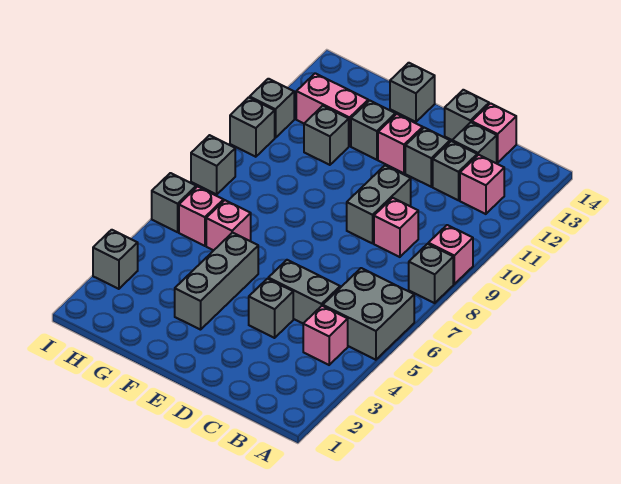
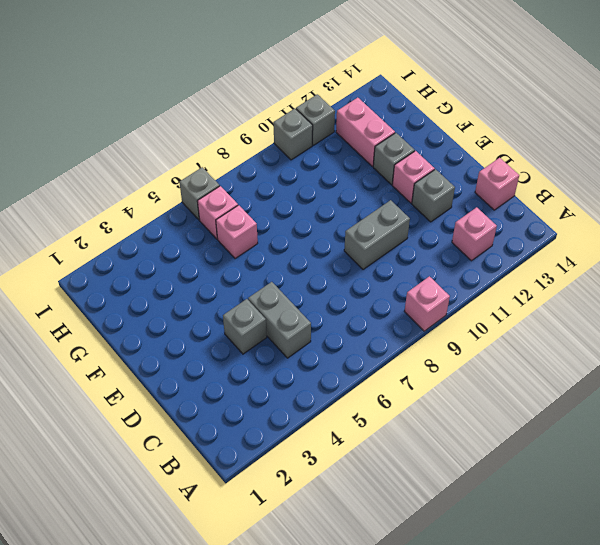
none -> grey brick A5:B6 level 1
none -> grey brick A8 level 1
none -> pink brick B4 level 1

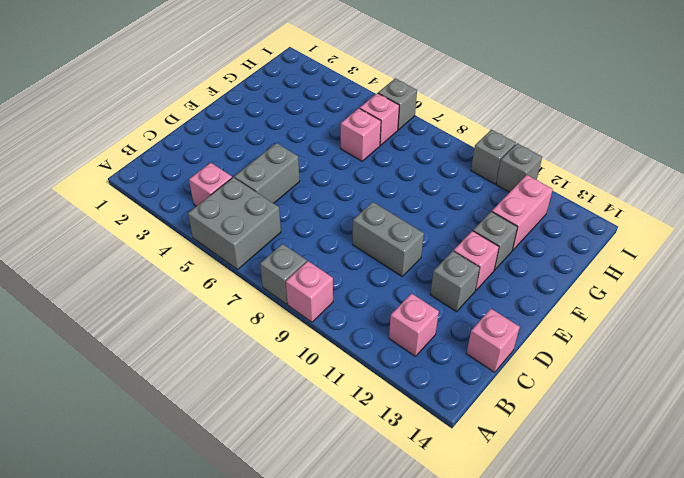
none -> pink brick C9 level 1
none -> grey brick C12 level 1
none -> grey brick C13 level 1

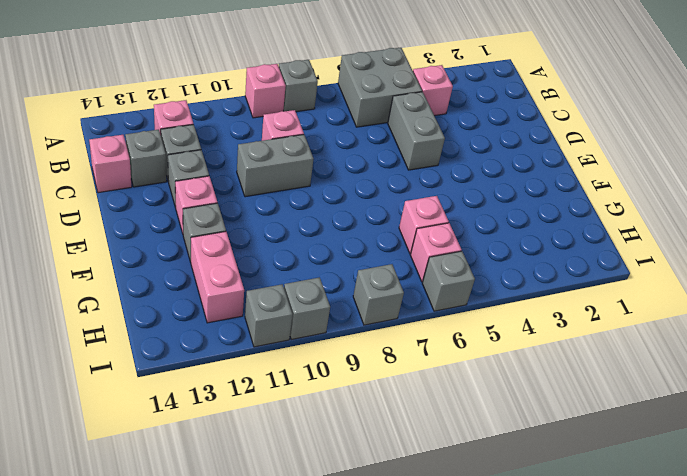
none -> grey brick D4 level 1
none -> grey brick D14 level 1
none -> grey brick F3:F5 level 1

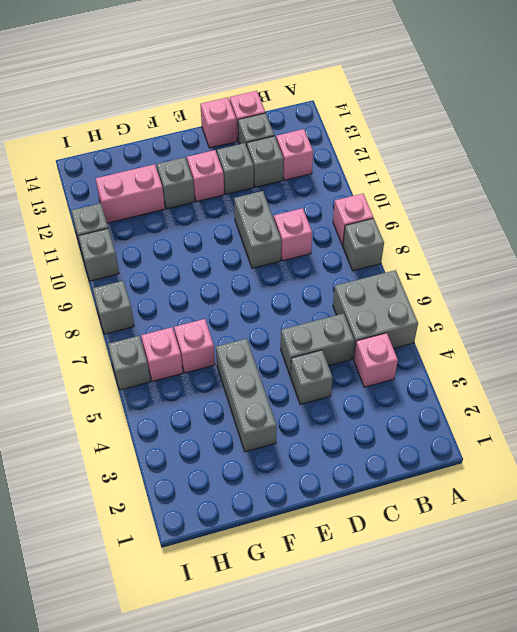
pink brick D14 level 1 -> grey brick D14 level 1
none -> grey brick F14 level 1
none -> grey brick G11 level 1
none -> grey brick I3 level 1

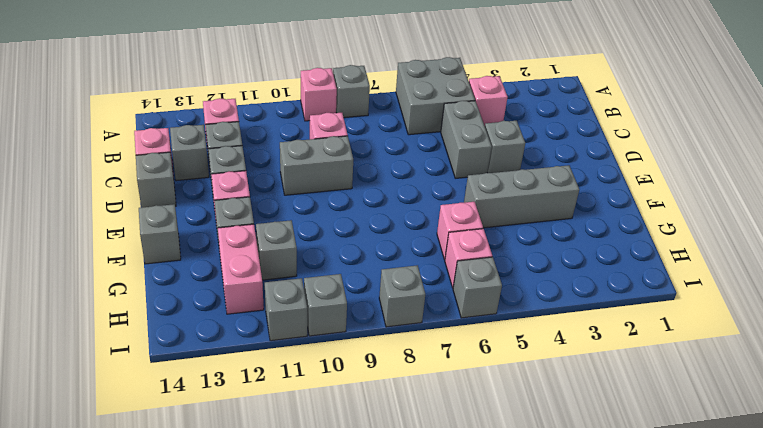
none -> grey brick I3 level 1

